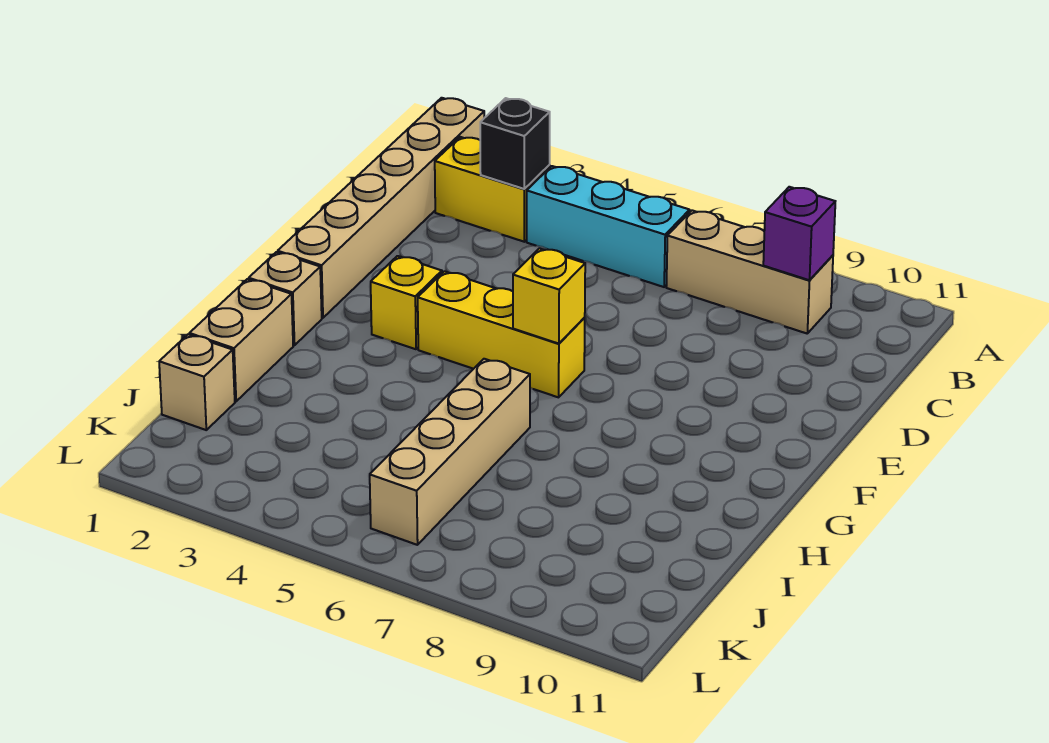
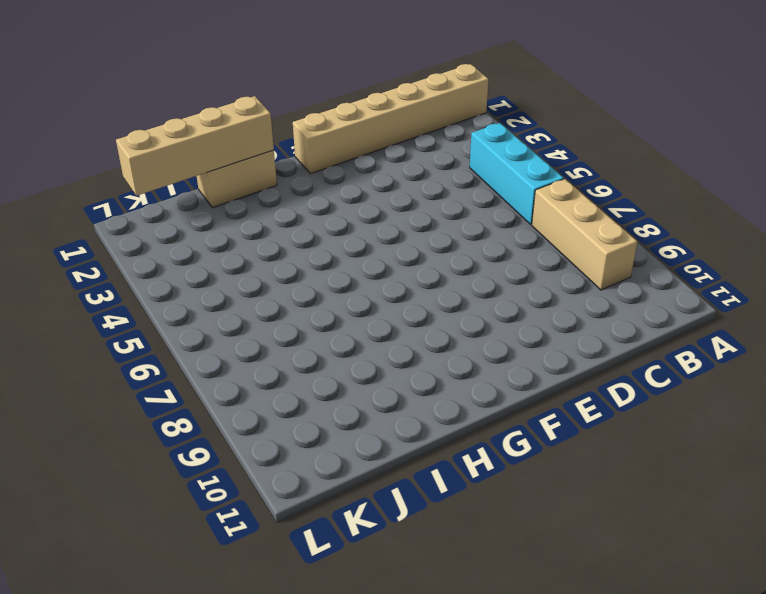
tan brick H1:K1 level 2 -> tan brick H6:K6 level 1
none -> yellow brick B2:B3 level 1
none -> yellow brick F3 level 1
none -> yellow brick F4:F6 level 1

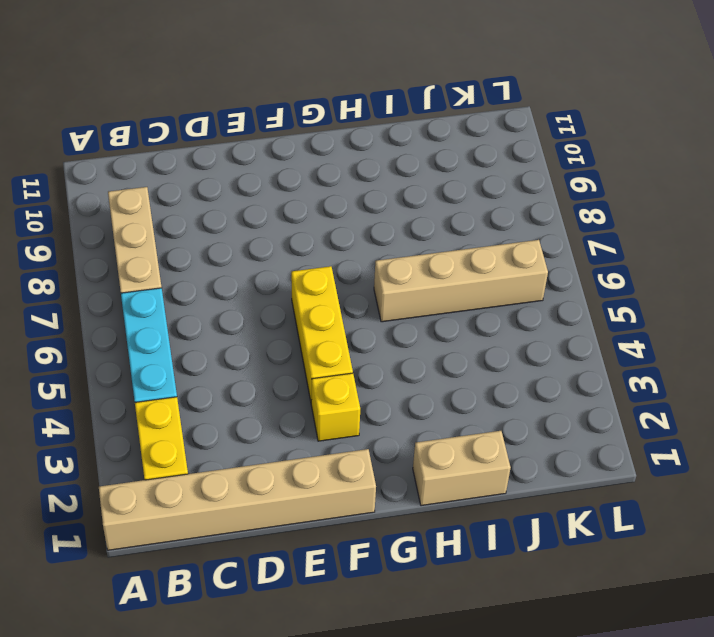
none -> tan brick G1 level 1
none -> tan brick J1 level 1
none -> black brick B3 level 2

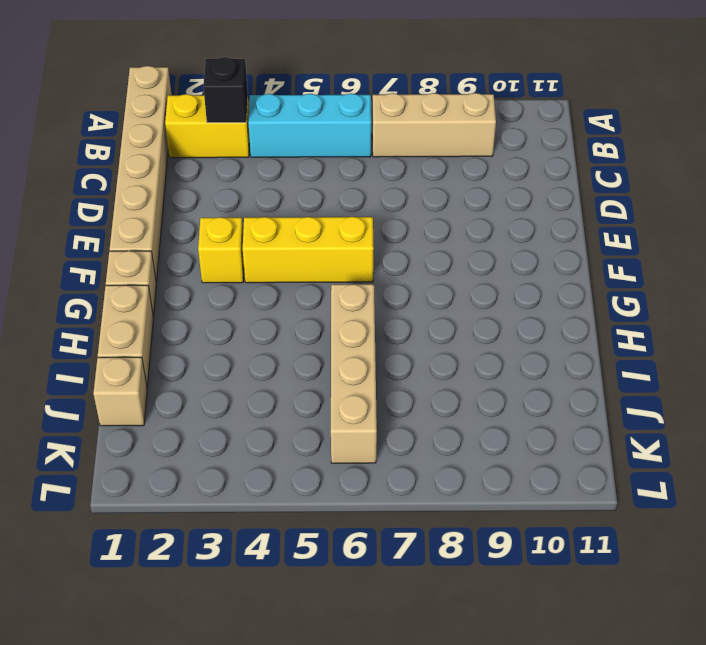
none -> purple brick B9 level 2
none -> yellow brick F6 level 2

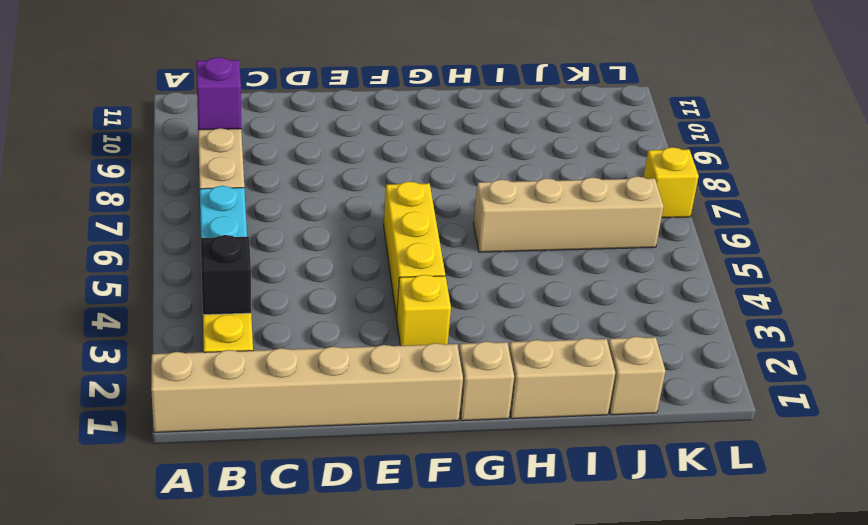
yellow brick L7 level 1 -> yellow brick F6 level 2

